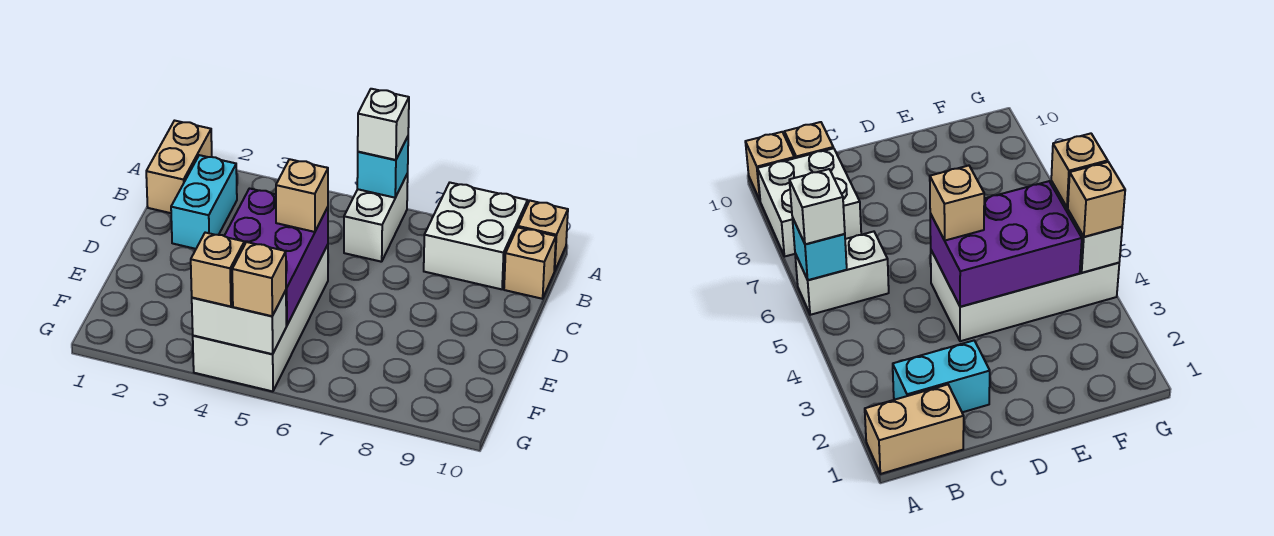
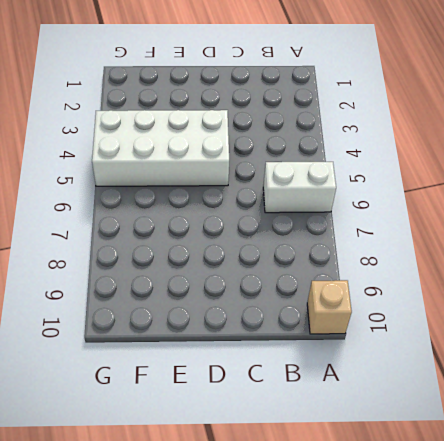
none -> tan brick A1:B1 level 1
none -> white brick A8:B9 level 1
none -> cyan brick B2:C2 level 1

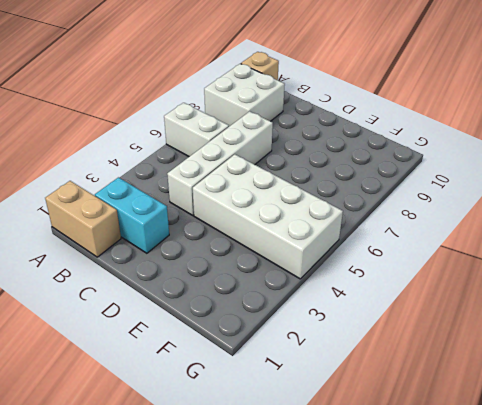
white brick C4:C7 level 1 -> none
none -> tan brick B10 level 1
none -> cyan brick A6 level 2
none -> purple brick D4:F5 level 2

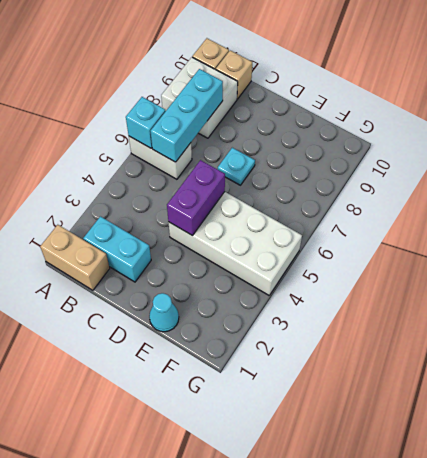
cyan brick B6:B8 level 2 -> none
purple brick D4:D5 level 2 -> purple brick D4:F5 level 2
cyan plate D7 level 1 -> none
cyan cone E1 level 1 -> none
none -> white brick G4:G5 level 2
none -> white brick A6 level 3
none -> tan brick D5 level 3

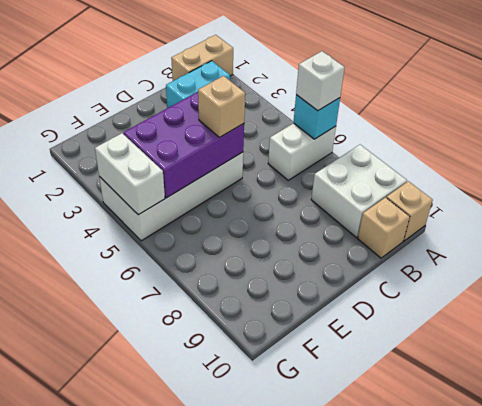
none -> tan brick G4 level 3
none -> tan brick G5 level 3

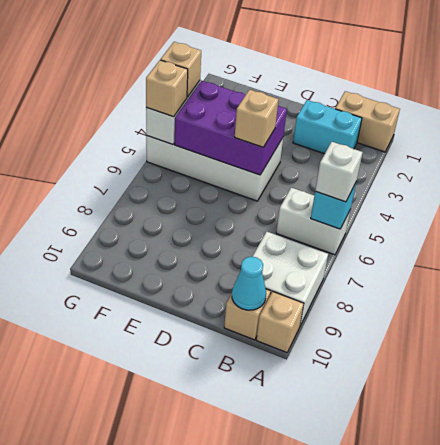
cyan cone B10 level 2 -> none

